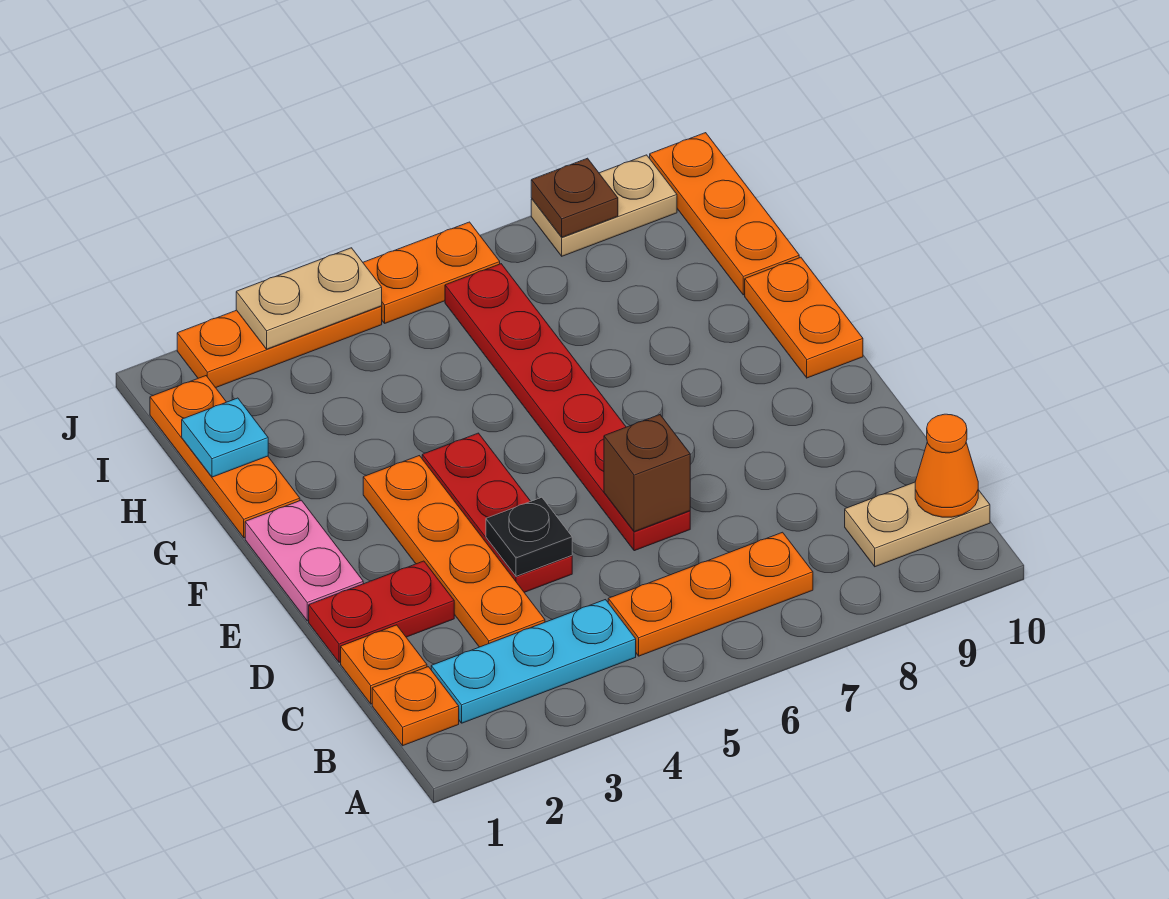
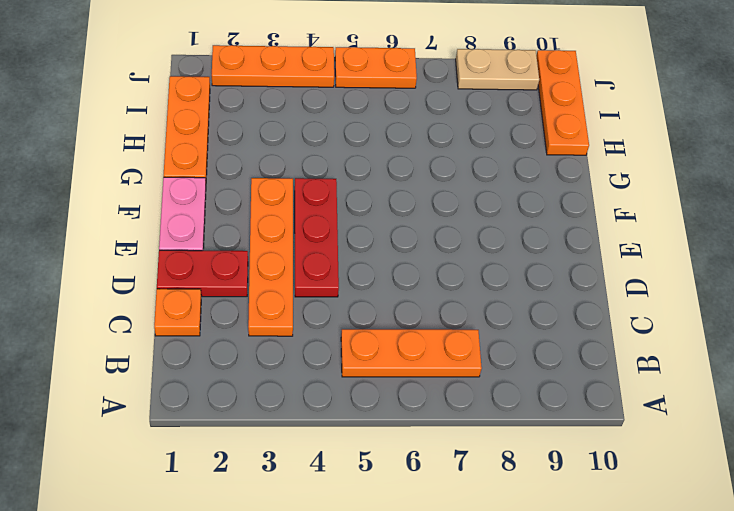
none -> orange plate B1 level 1
none -> cyan plate B2:B4 level 1
none -> tan plate B9:B10 level 1

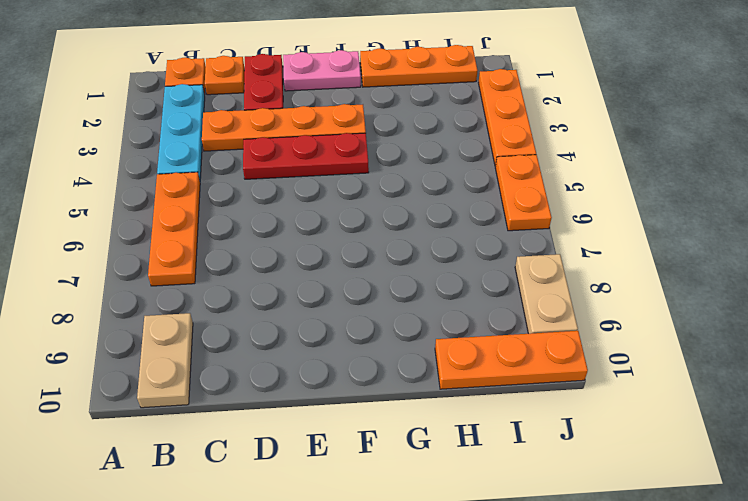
none -> red plate D6:I6 level 1
none -> orange plate F10:G10 level 1
none -> orange cone B10 level 2

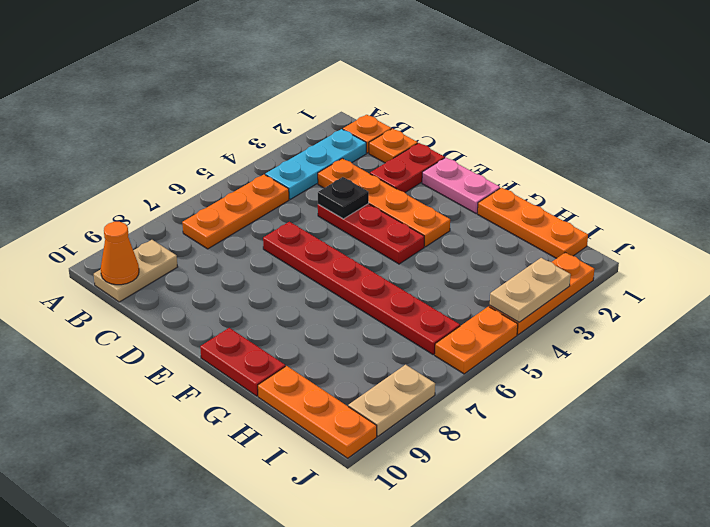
red plate F10:G10 level 1 -> orange plate F10:G10 level 1
none -> brown brick D6 level 2
none -> cyan plate H1 level 2
none -> brown plate J8 level 2

